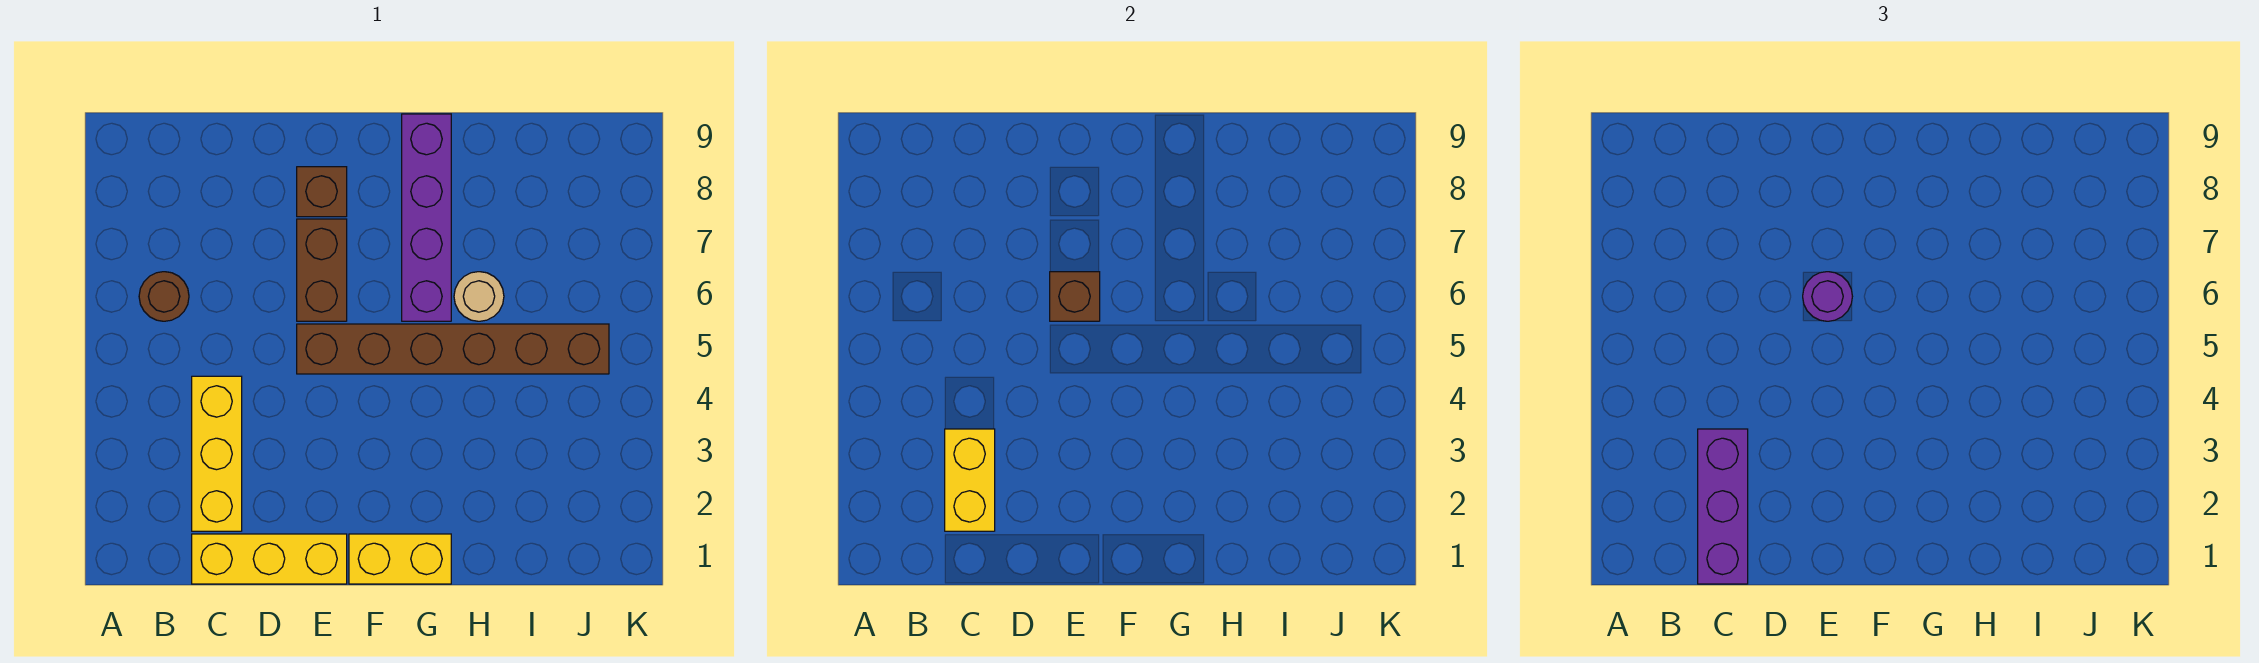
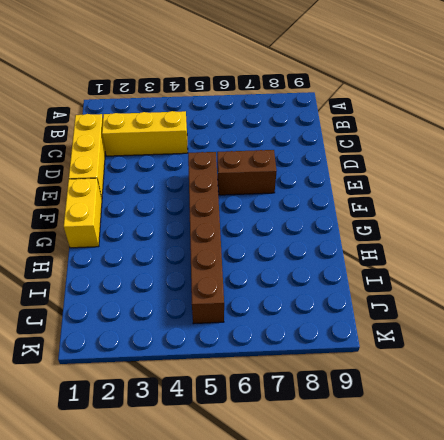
none -> brown round brick B6 level 1
none -> brown brick E8 level 1
none -> purple brick G6:G9 level 1

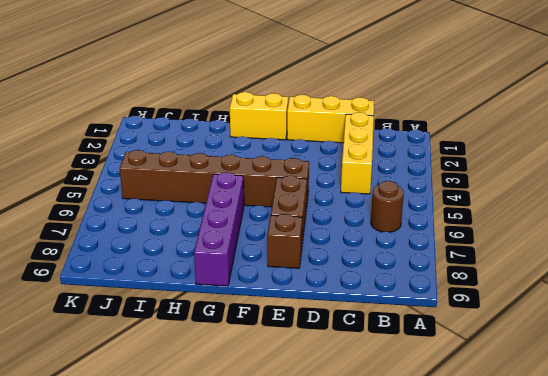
none -> tan round brick H6 level 1
none -> yellow brick C2:C3 level 2
none -> brown brick E6 level 2

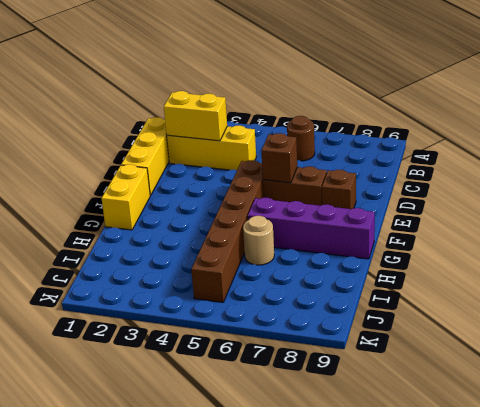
none -> purple brick C1:C3 level 3
none -> purple round brick E6 level 3

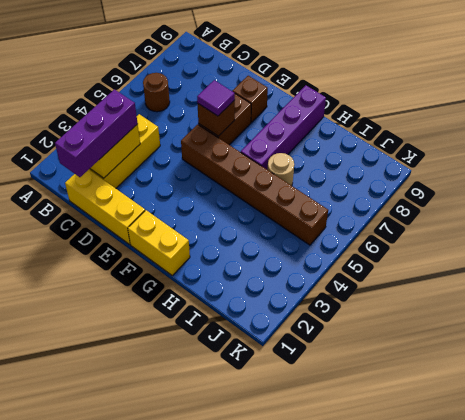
purple tile E6 level 3 -> purple round brick E6 level 3

